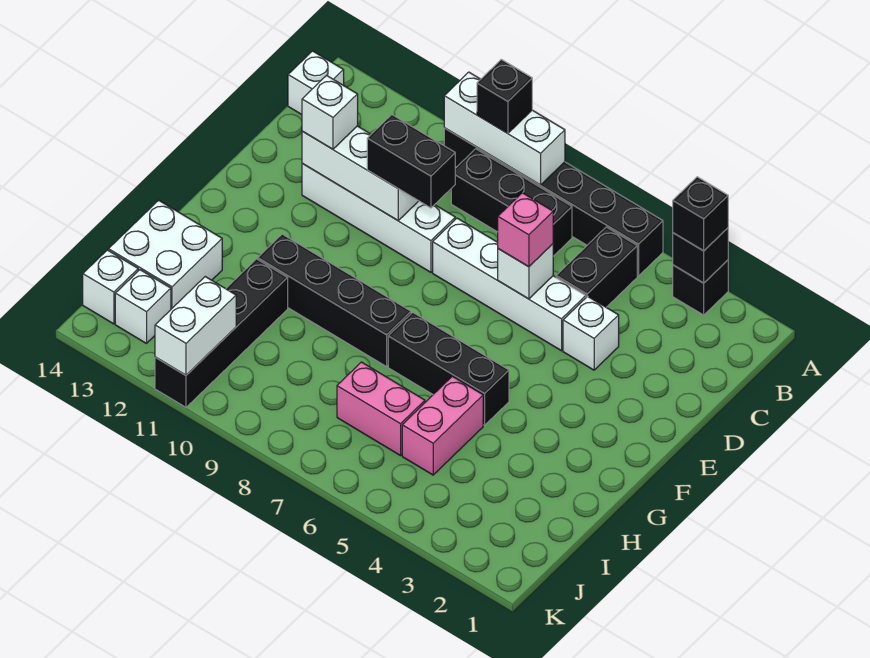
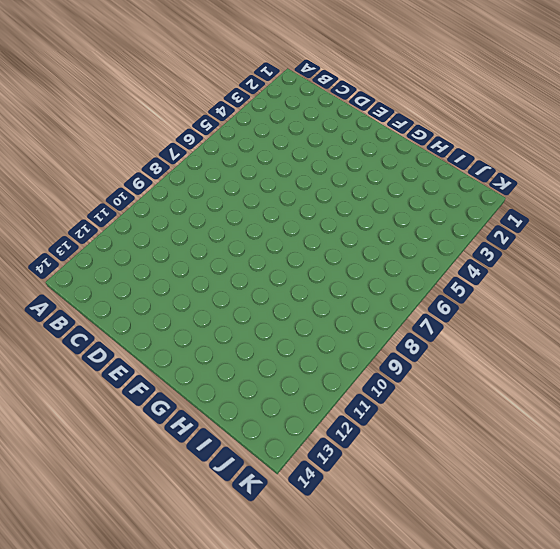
none -> black brick A3 level 1
none -> black brick A5:A10 level 1
none -> black brick B5:C5 level 1

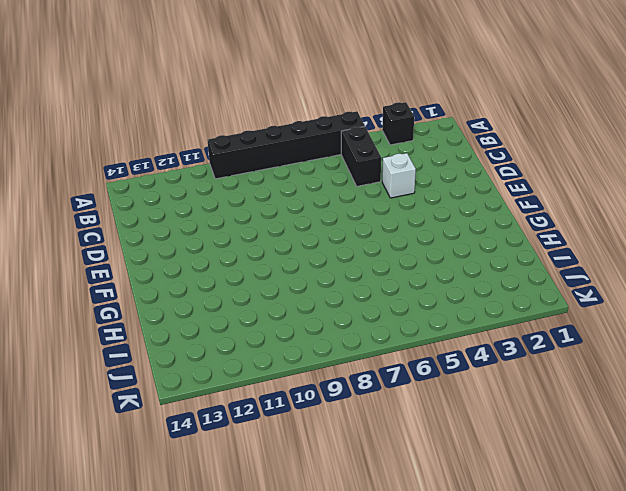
none -> black brick B7:B9 level 1
none -> white brick B14 level 1
none -> white brick D5:D8 level 1

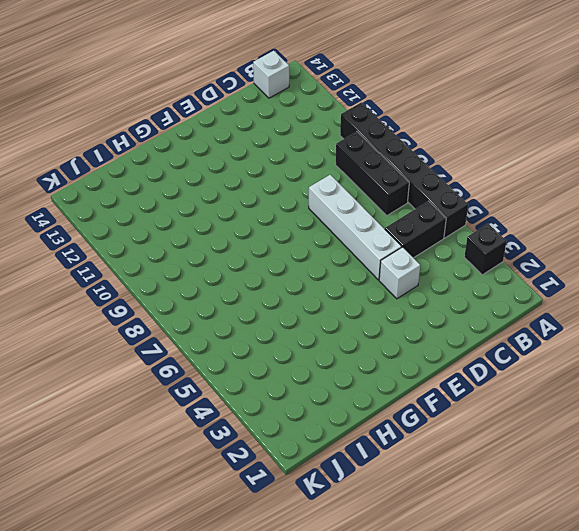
none -> white brick D9:D12 level 1
none -> black brick G5:G7 level 1
none -> black brick G8:G11 level 1

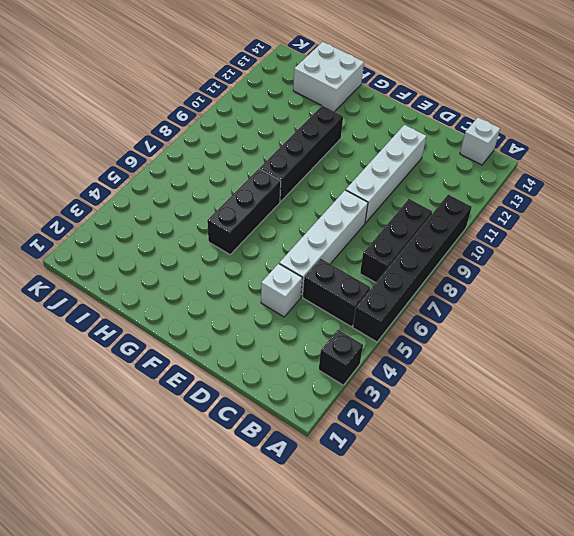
none -> pink brick H5:I5 level 1
none -> black brick H11:K11 level 1
none -> pink brick I6:I7 level 1

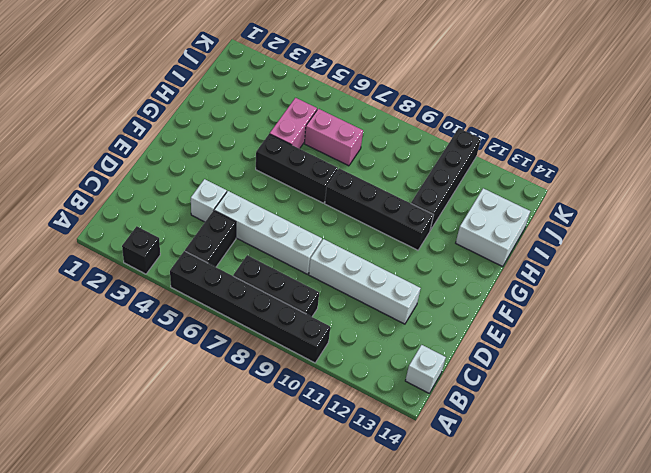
none -> white brick J13 level 1
none -> white brick J14 level 1
none -> black brick A3 level 2

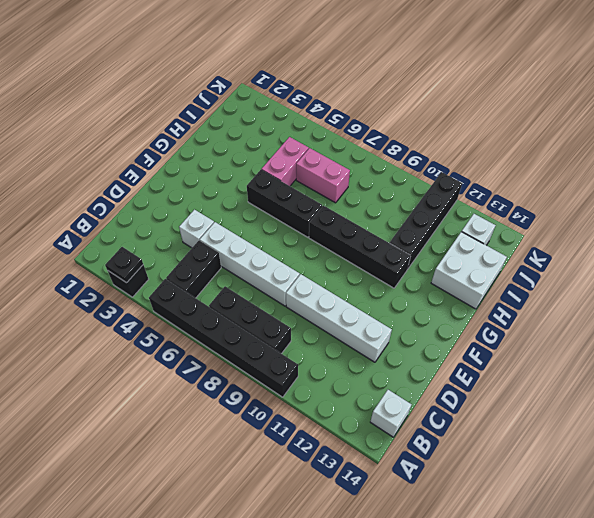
black plate A3 level 2 -> black brick A3 level 2
none -> white brick J14 level 1
none -> white brick A8:A10 level 2
none -> white brick D6 level 2

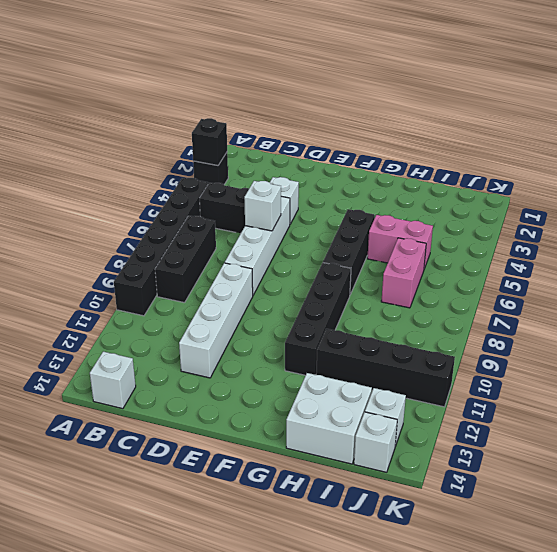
none -> white brick A8:A10 level 2
none -> white brick D10:D12 level 2
none -> white brick J11:K11 level 2

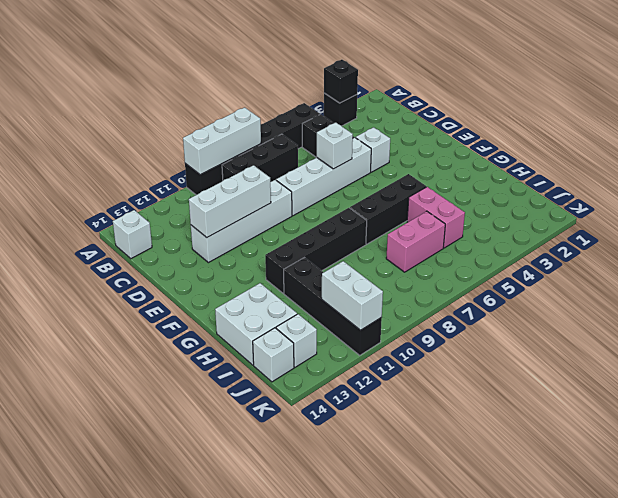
none -> black brick A3 level 3
none -> black brick A9 level 3
none -> pink brick D6 level 3

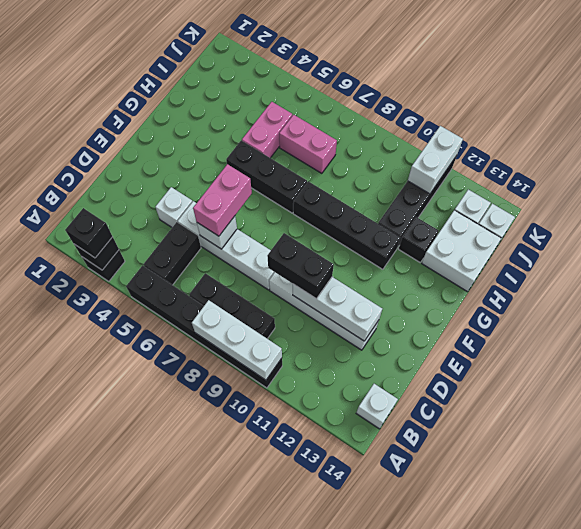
pink brick D6:E6 level 3 -> pink brick D6 level 3
black brick H12 level 1 -> black brick A9 level 3
none -> white brick D12 level 3

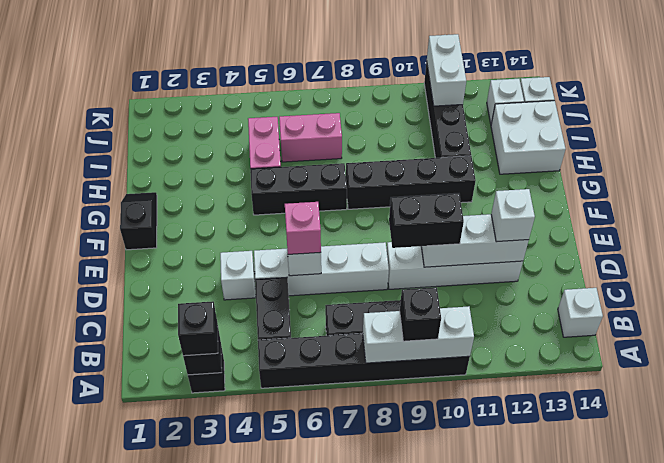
black slope F1:G1 level 1 top F -> none

